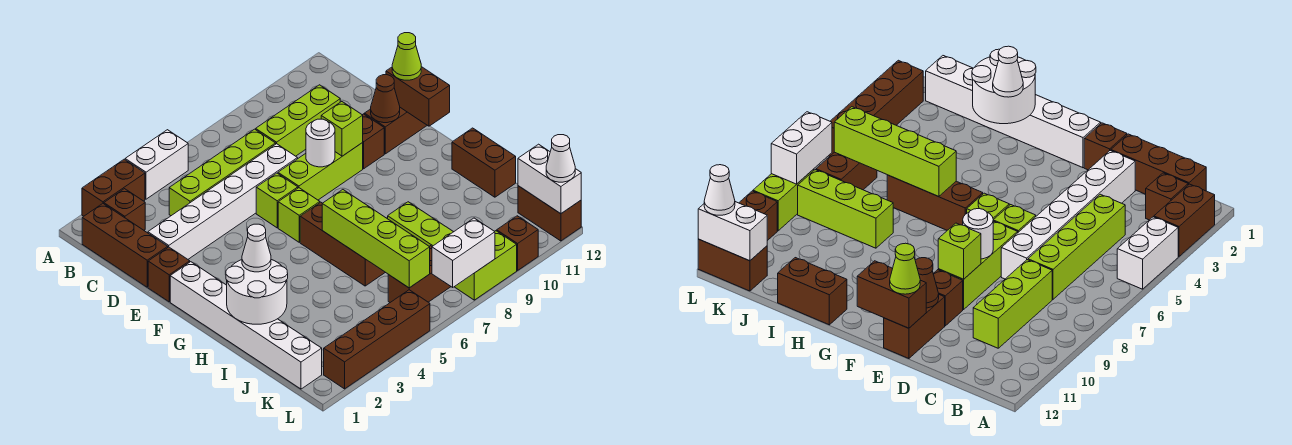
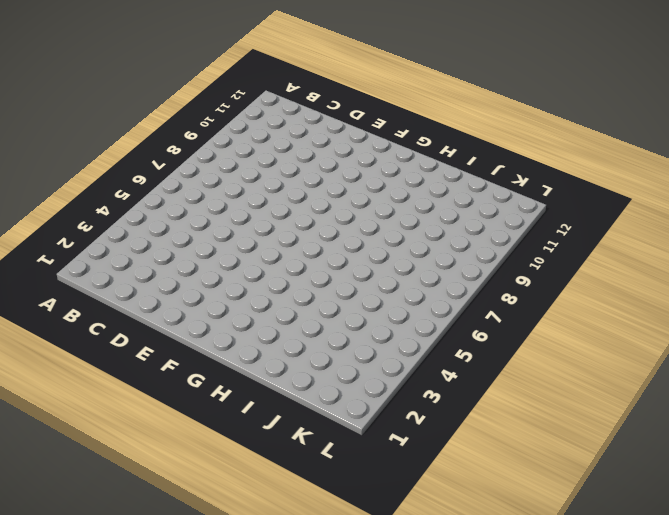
none -> brown brick A2:A3 level 1
none -> white brick A4:A5 level 1
none -> brown brick B1:D1 level 1
none -> brown brick B2 level 1

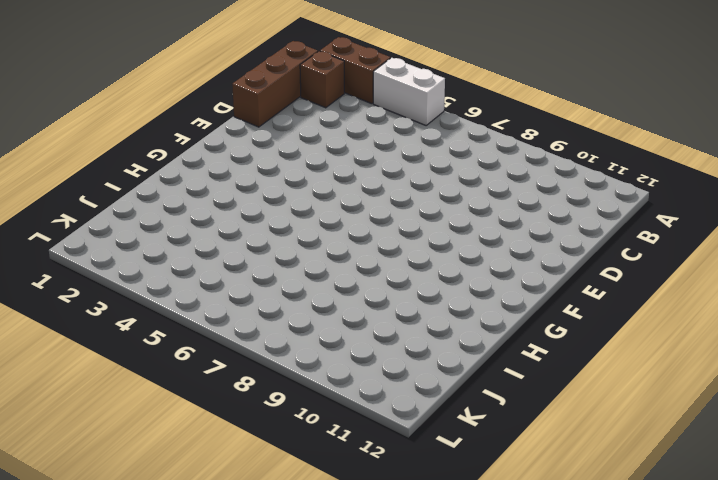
none -> lime brick C4:C7 level 1
none -> lime brick C8:C10 level 1
none -> white brick D2:D7 level 1
none -> brown brick E1 level 1

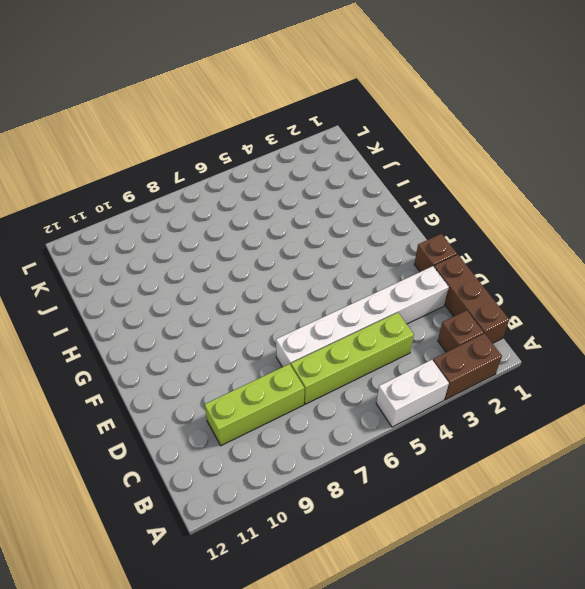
none -> lime brick E6 level 1
none -> lime brick E7:E9 level 1
none -> brown brick E10 level 1
none -> brown brick E11:E12 level 1

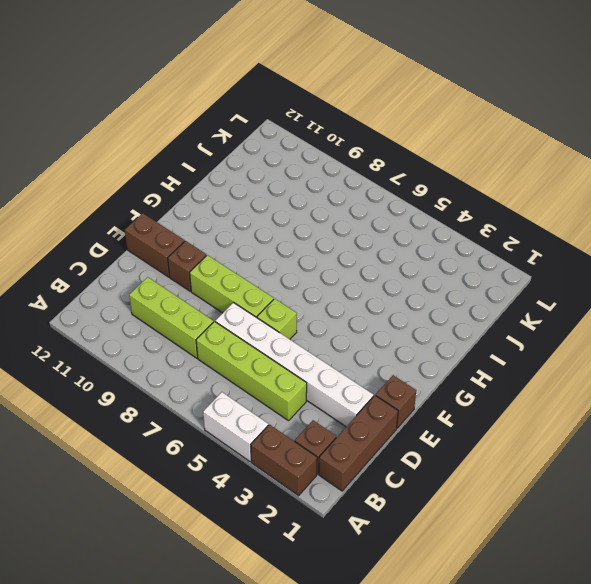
none -> white brick F1:K1 level 1
none -> lime brick F6 level 1
none -> brown brick G6:I6 level 1
none -> brown brick H12:I12 level 1

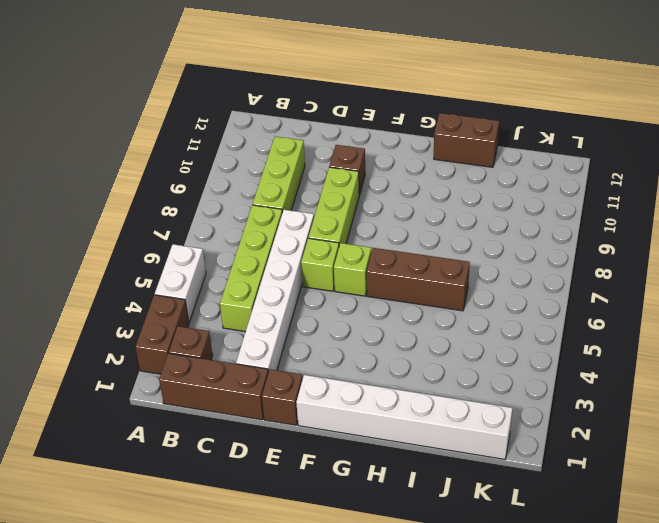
none -> brown brick E11:E12 level 1
none -> lime brick I8:K8 level 1
none -> brown brick K6:K7 level 1
none -> brown brick K12:L12 level 1

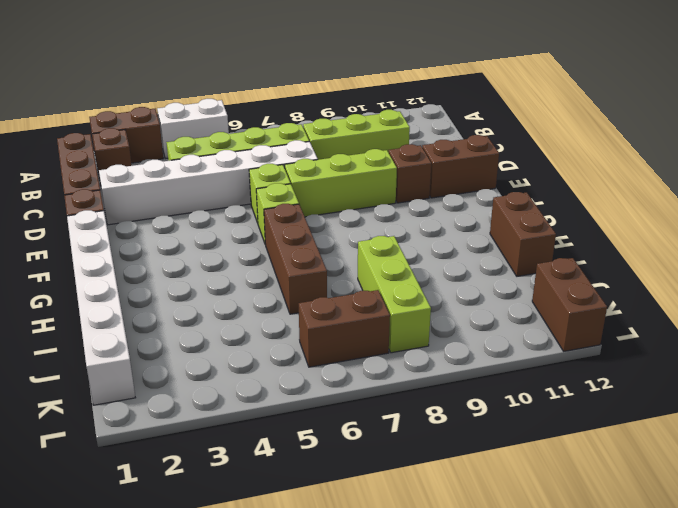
none -> brown brick L2:L5 level 1
none -> lime brick L8:L9 level 1
none -> brown brick L10 level 1
none -> white round brick E8 level 2

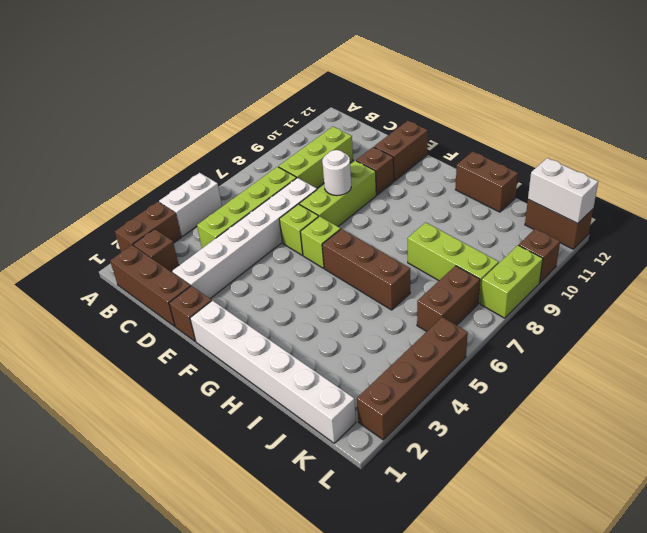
none -> lime brick E9 level 2
none -> brown cone E11 level 2
none -> brown brick E12:F12 level 2
none -> white round brick H1:I2 level 2

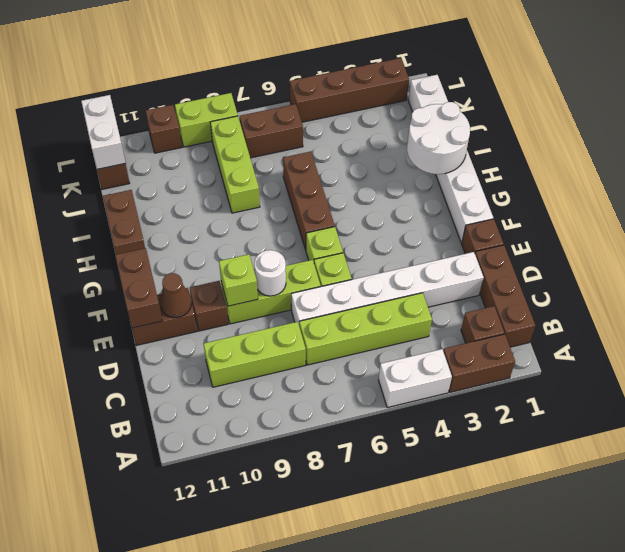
none -> lime brick H6:K6 level 2
none -> white brick L7:L8 level 2
none -> lime cone E12 level 3
none -> white cone H2 level 3

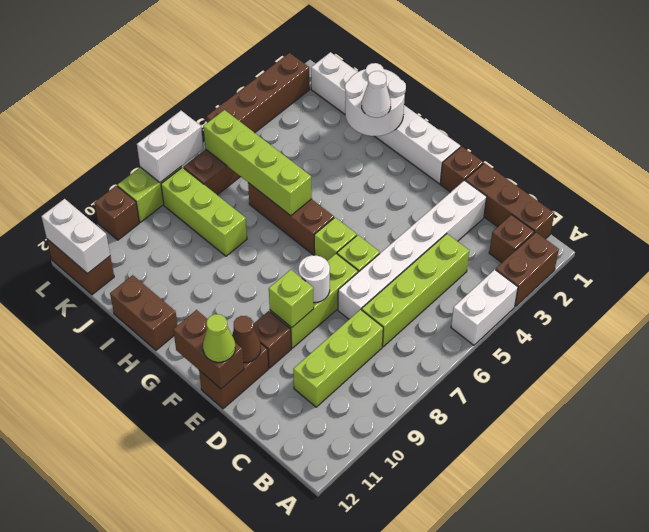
none -> white cone L12 level 3

